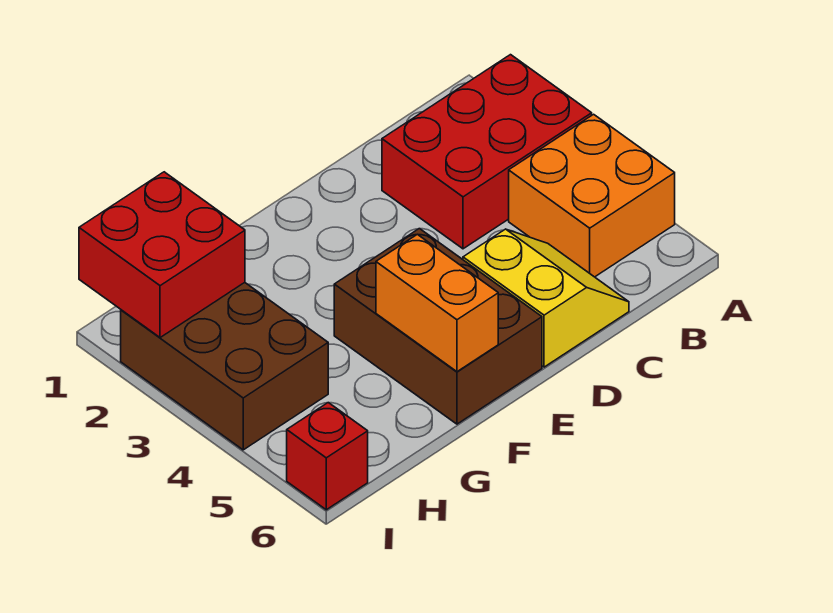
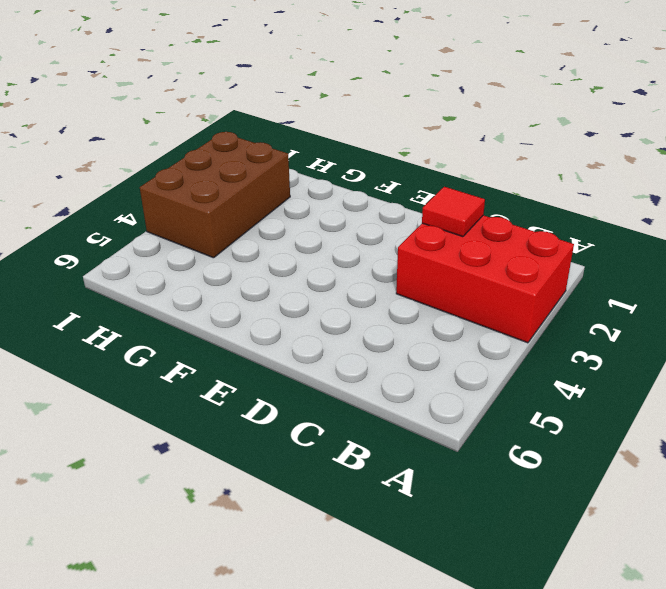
red tile C2 level 2 -> none
none -> orange brick A4:B5 level 1
none -> yellow slope C5:D6 level 1 top D

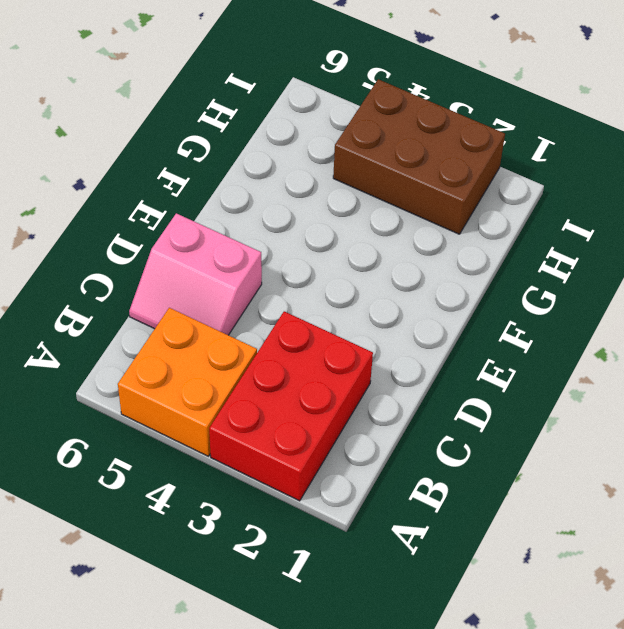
pink slope C5:D6 level 1 top D -> yellow slope C5:D6 level 1 top D
none -> brown brick E4:F6 level 1
none -> red brick I6 level 1

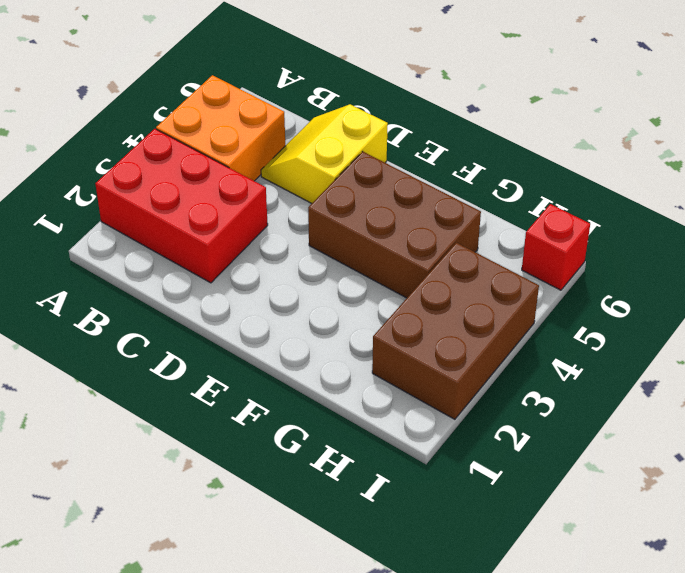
brown brick E4:G5 level 1 -> brown brick E4:F6 level 1
none -> orange brick F5:F6 level 2
none -> red brick H1:I2 level 2

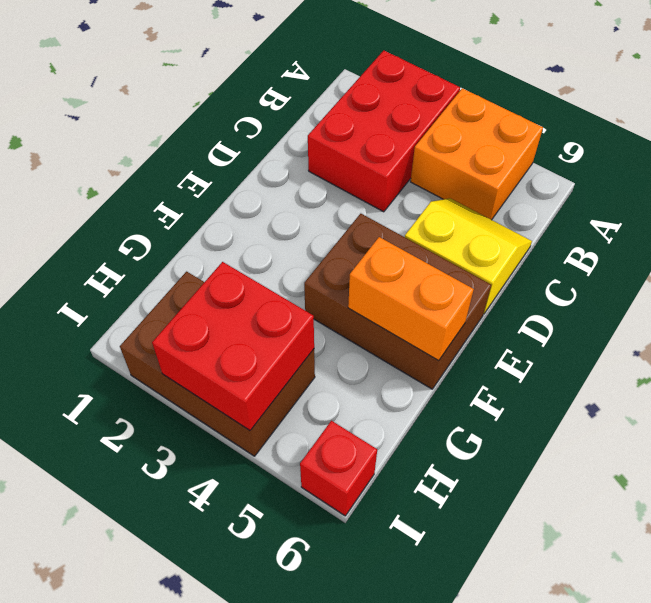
red brick H3:I4 level 2 -> red brick H1:I2 level 2

